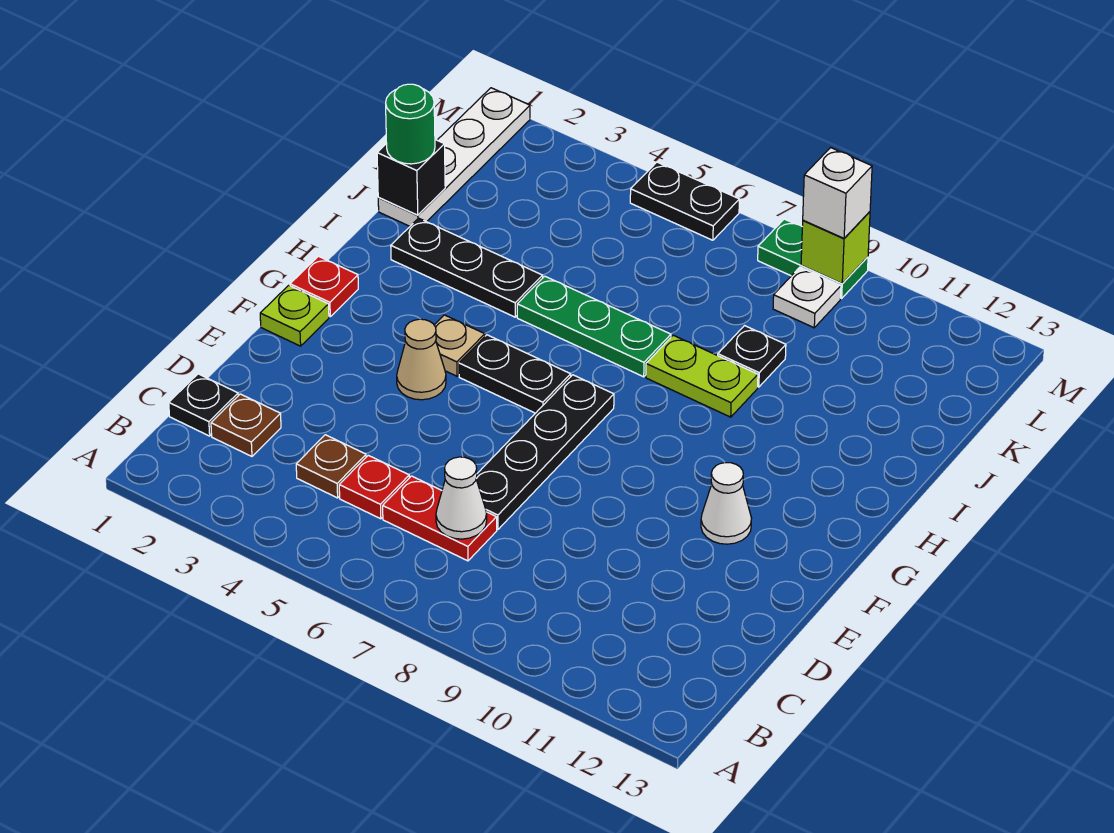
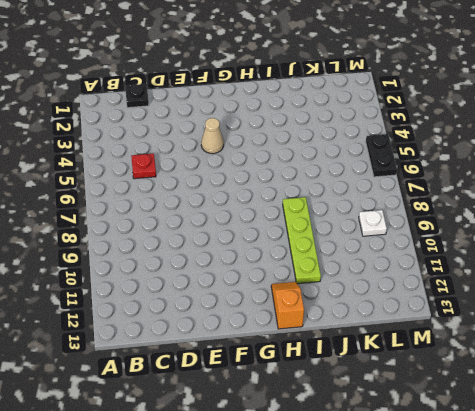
orange slope H12:H13 level 1 top 13 -> none
lime plate I8:I11 level 1 -> lime plate I8:I9 level 1
none -> brown plate C2 level 1
none -> brown plate C4 level 1
none -> red plate C6:C7 level 1

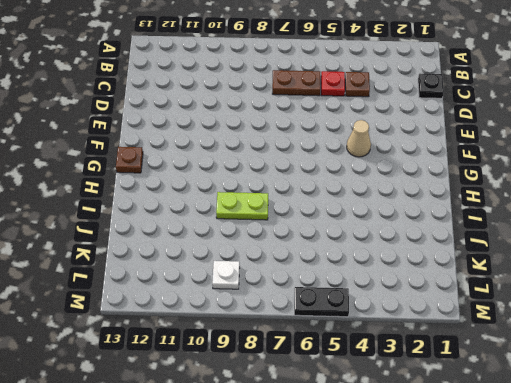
brown plate C6:C7 level 1 -> red plate C6:C7 level 1
brown plate G13 level 1 -> brown plate C2 level 1
none -> black plate D7:G7 level 1
none -> lime plate F1 level 1
none -> white cone F11 level 1

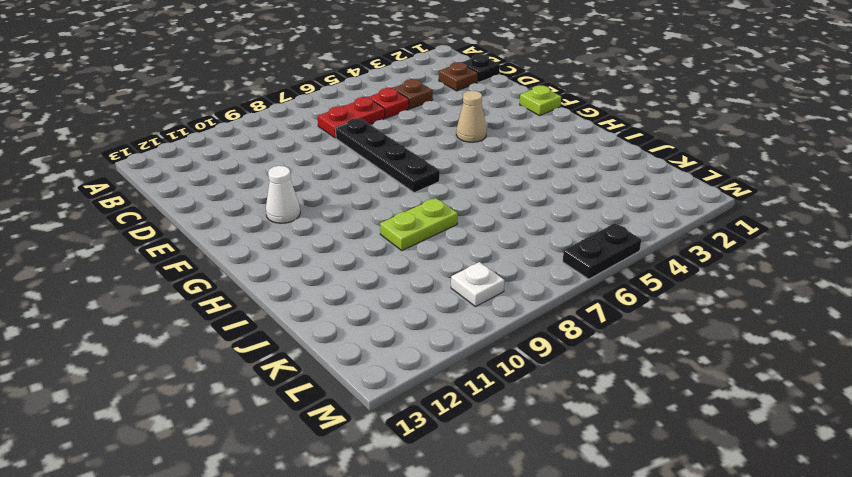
none -> red plate G1 level 1
none -> tan plate G4 level 1
none -> black plate G5:G6 level 1

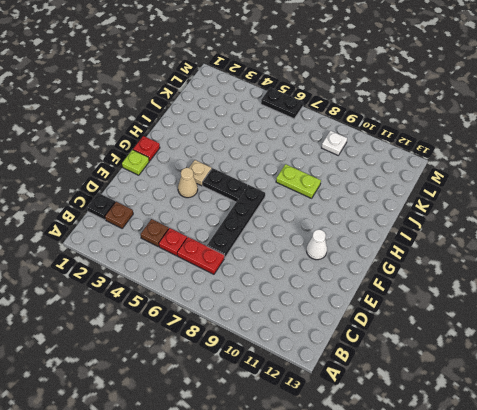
none -> black plate I2:I4 level 1
none -> green plate I5:I7 level 1
none -> white plate J1:M1 level 1

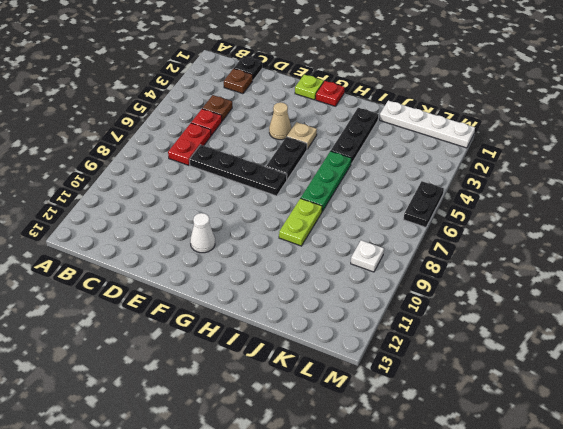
none -> black plate J9 level 1
none -> green plate M8:M9 level 1
none -> white cone C7 level 2

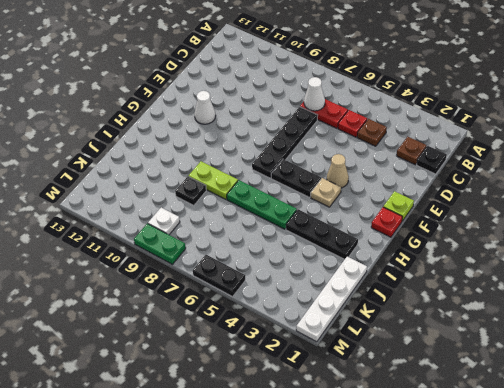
none -> black brick J1 level 2
none -> lime brick M9 level 2
none -> green round brick J1 level 3

